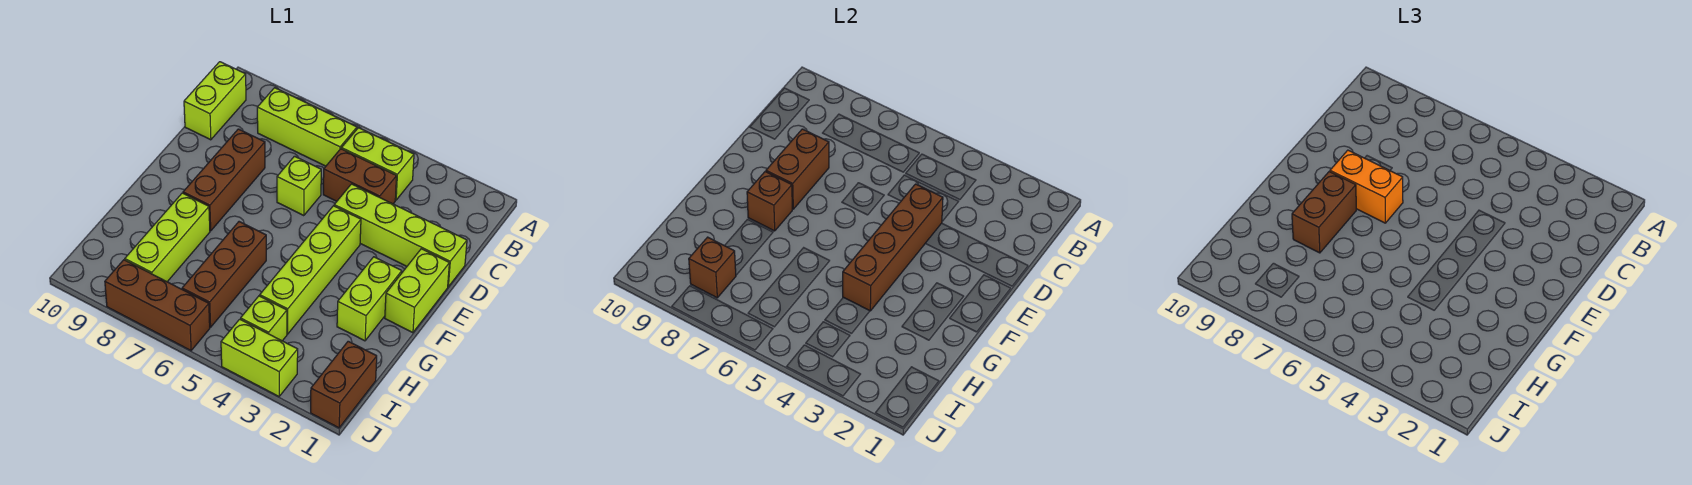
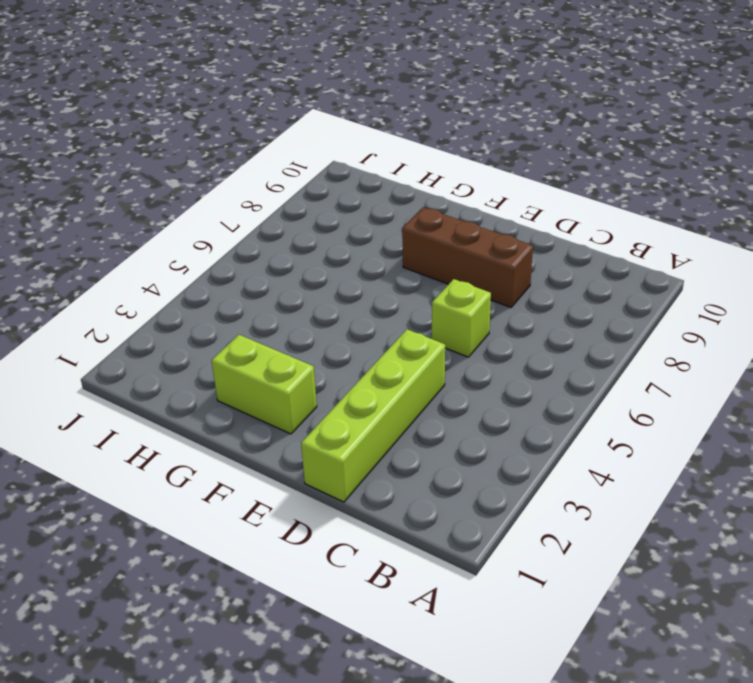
none -> lime brick B4:B5 level 1
none -> lime brick B6:B8 level 1
none -> lime brick B10:C10 level 1

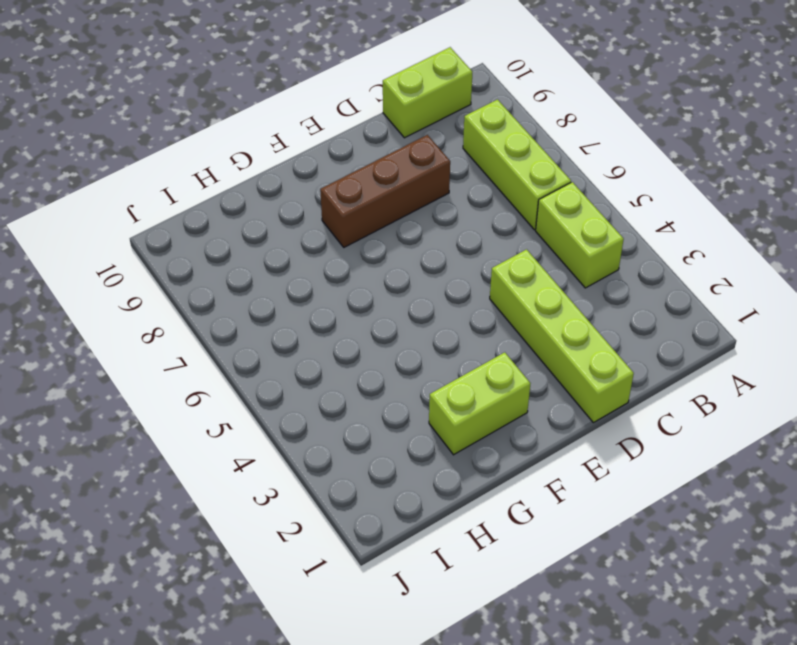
none -> brown brick C4:C5 level 1
none -> lime brick D6 level 1
none -> lime brick E1:F1 level 1

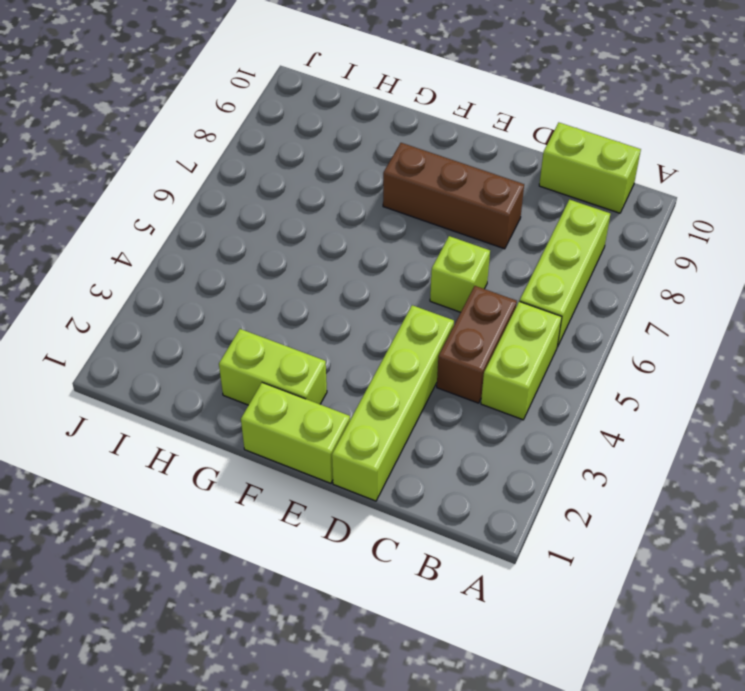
none -> lime brick E4:H4 level 1
none -> brown brick G6:I6 level 1
none -> lime brick G8:I8 level 1

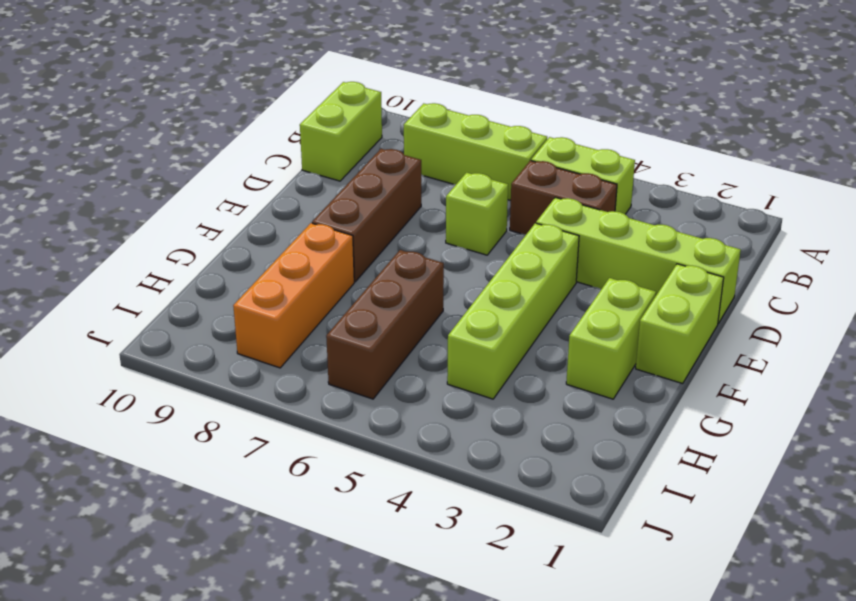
orange brick G8:I8 level 1 -> lime brick G8:I8 level 1
none -> brown brick I1:J1 level 1
none -> lime brick I4 level 1
none -> lime brick J3:J4 level 1

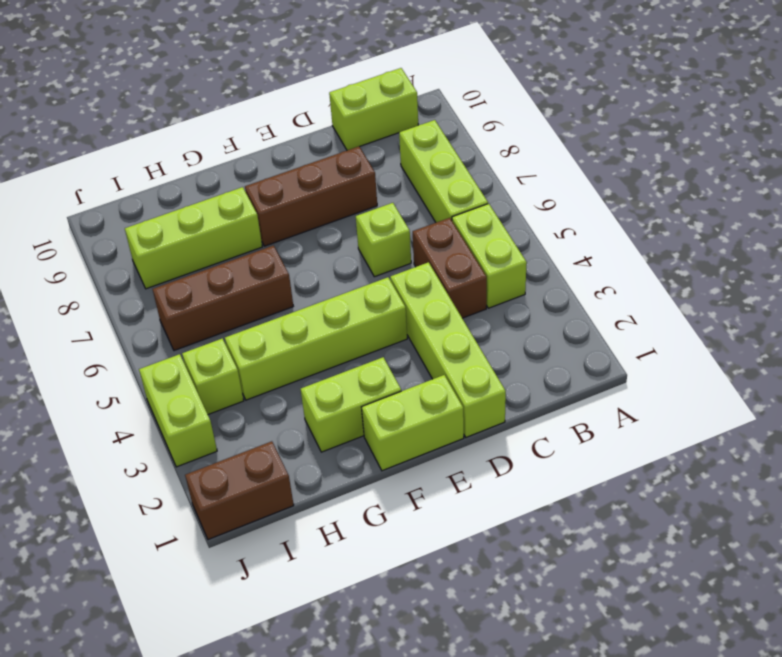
none -> brown brick J6:J8 level 1
none -> brown brick D4:G4 level 2
none -> brown brick D8:E8 level 2

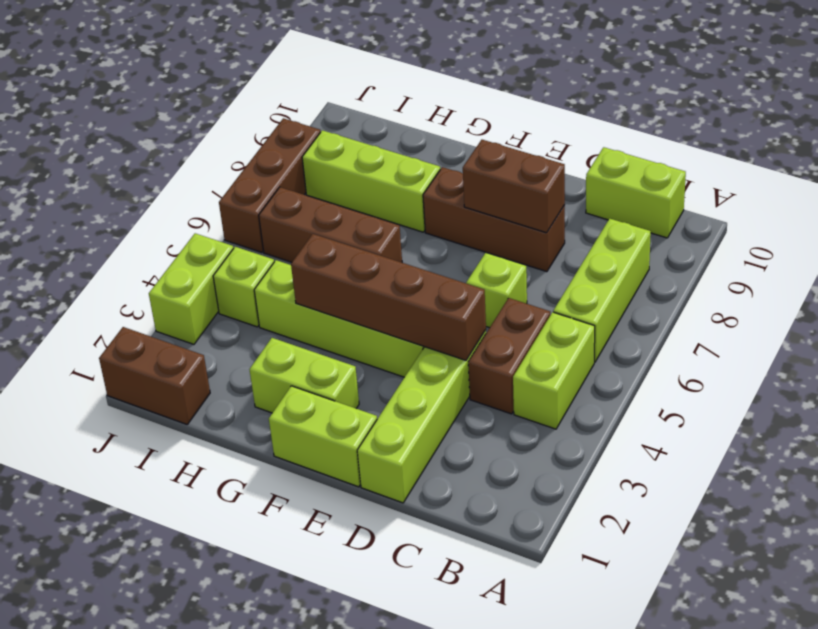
none -> brown brick F8 level 2
none -> brown brick I8 level 2
none -> orange brick E7:E8 level 3

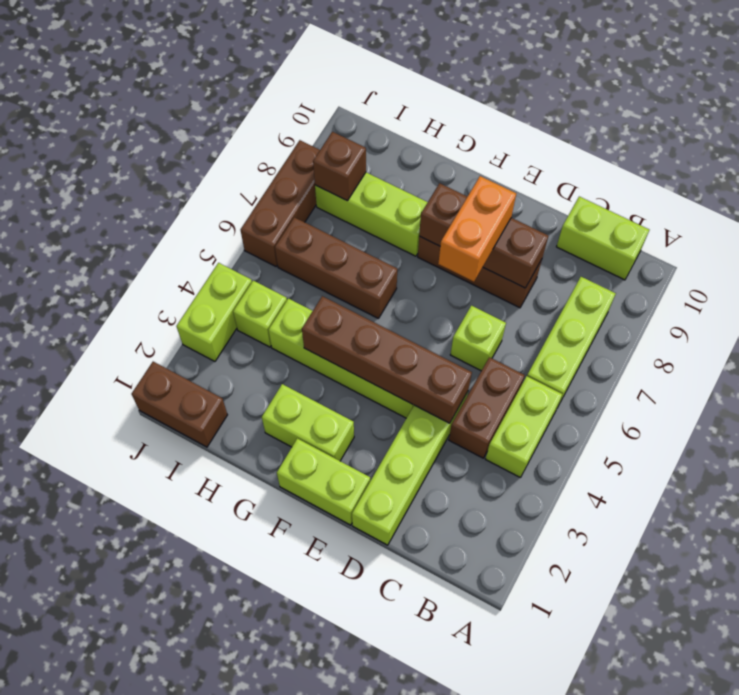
none -> brown brick F8:G8 level 3

